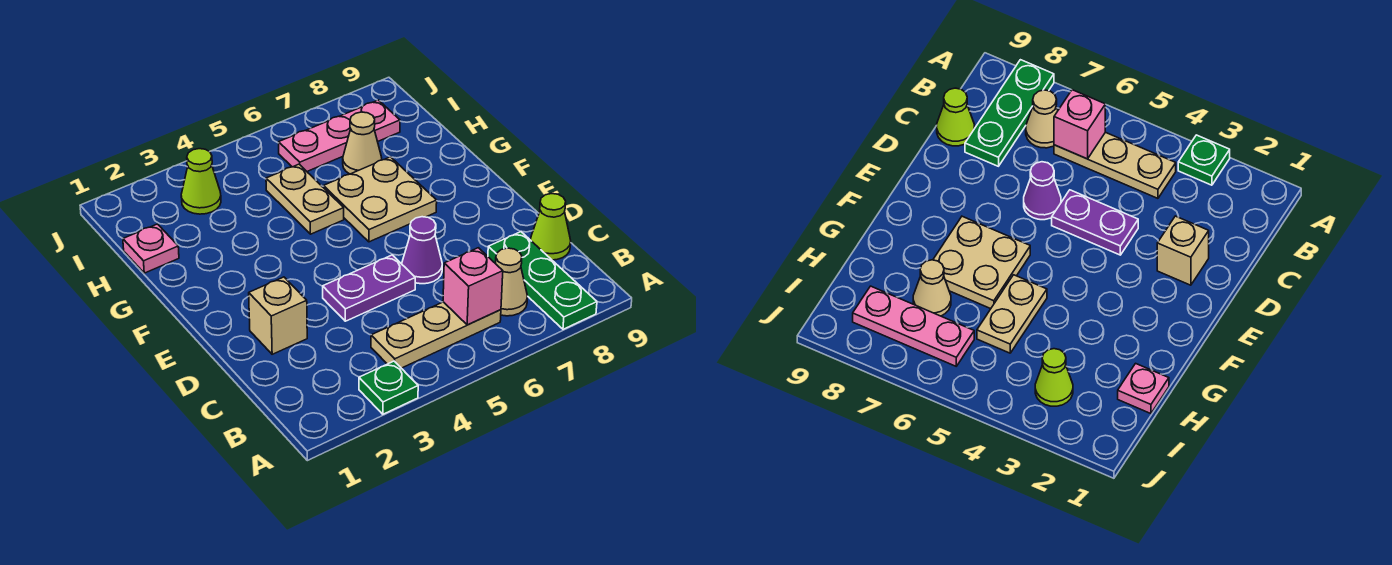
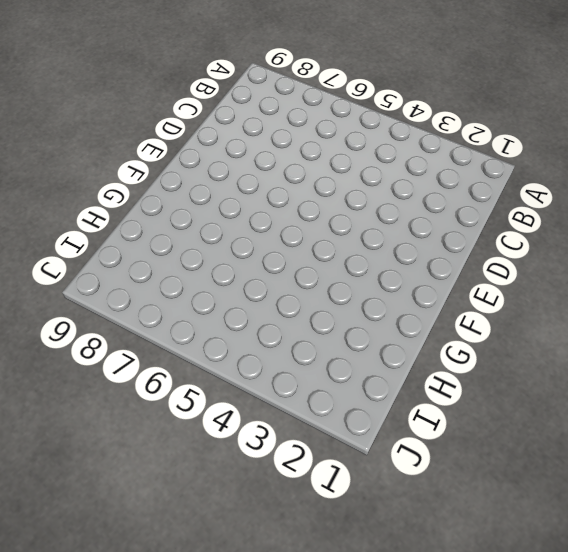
none -> green plate A3 level 1
none -> green plate A8:C8 level 1
none -> tan plate B4:B6 level 1

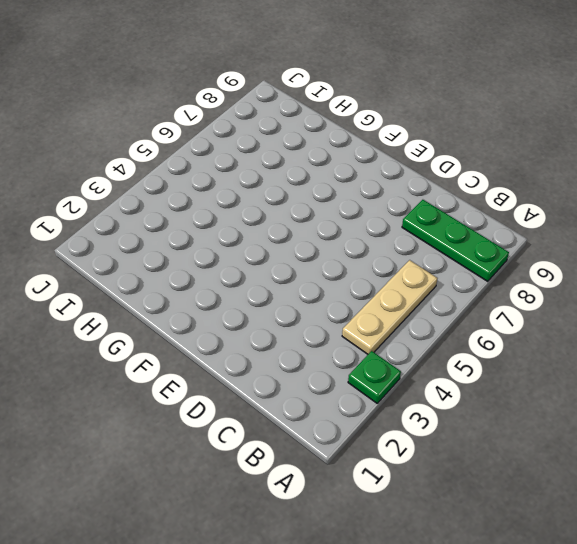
none -> tan cone B7 level 1
none -> lime cone C9 level 1
none -> tan brick D2 level 1

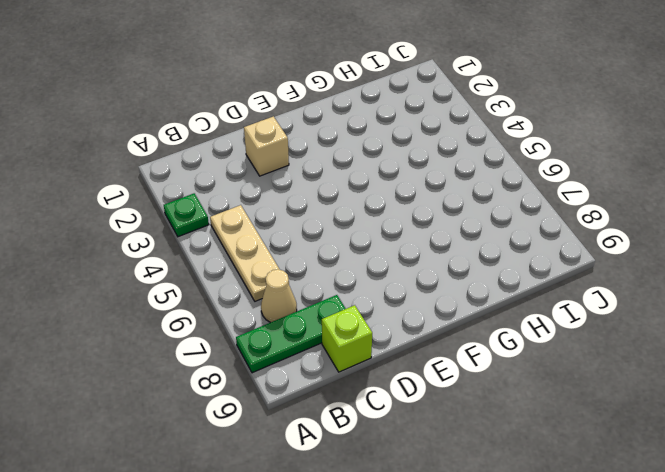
lime brick C9 level 1 -> lime cone C9 level 1
none -> purple plate D4:D5 level 1
none -> purple cone D6 level 1
none -> tan plate F6:G7 level 1

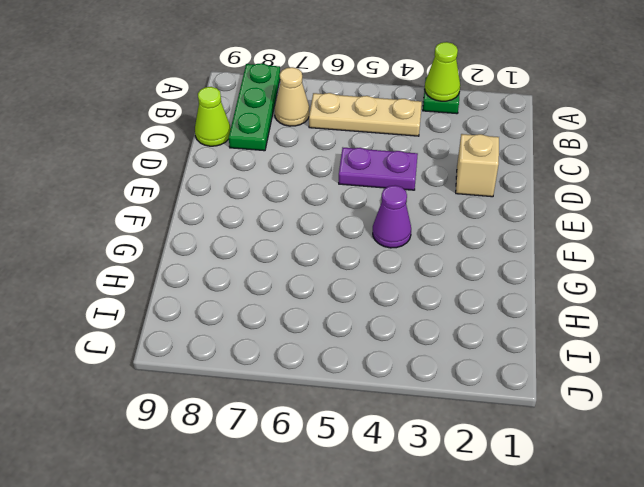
lime cone A3 level 2 -> lime cone I3 level 1
purple cone F4 level 1 -> purple cone D6 level 1
none -> tan plate F6:G7 level 1
none -> tan plate G5:H5 level 1
none -> pink plate H1 level 1

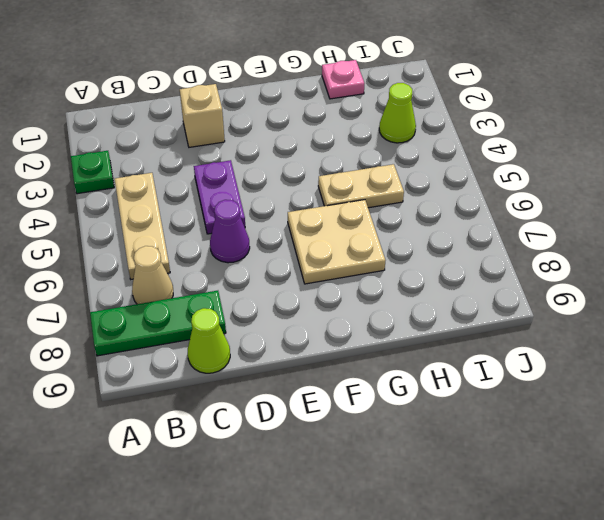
none -> tan cone H7 level 1
none -> pink plate I6:I8 level 1
none -> pink brick B6 level 2

